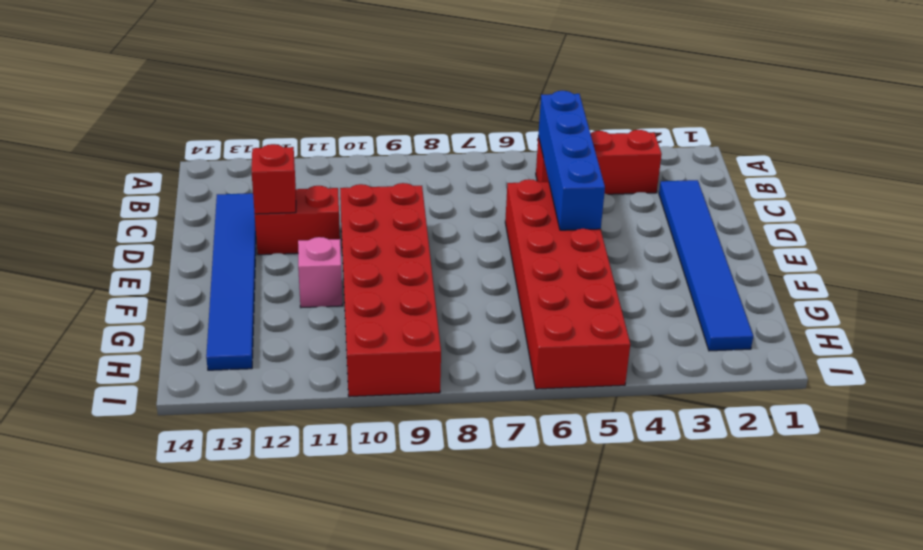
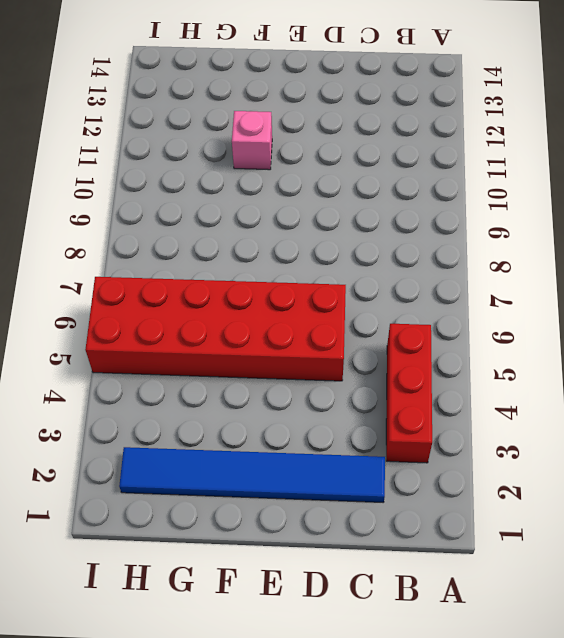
none -> blue tile C13:H13 level 1
none -> red brick D9:I10 level 1

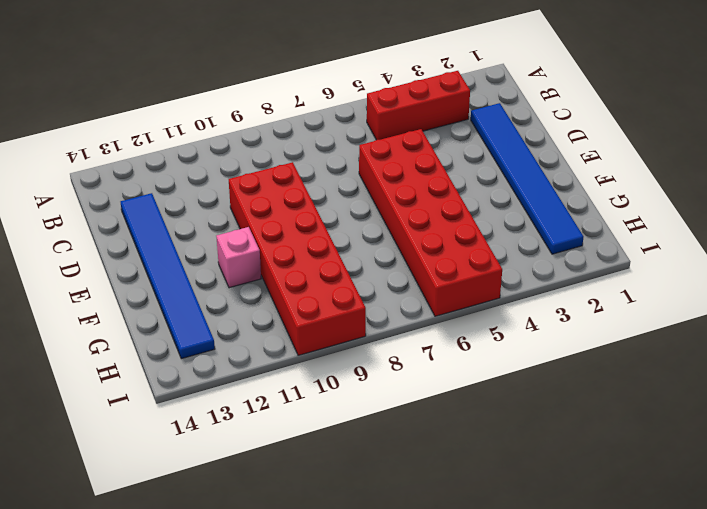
none -> red brick D11:D12 level 1
none -> blue brick B5:E5 level 2

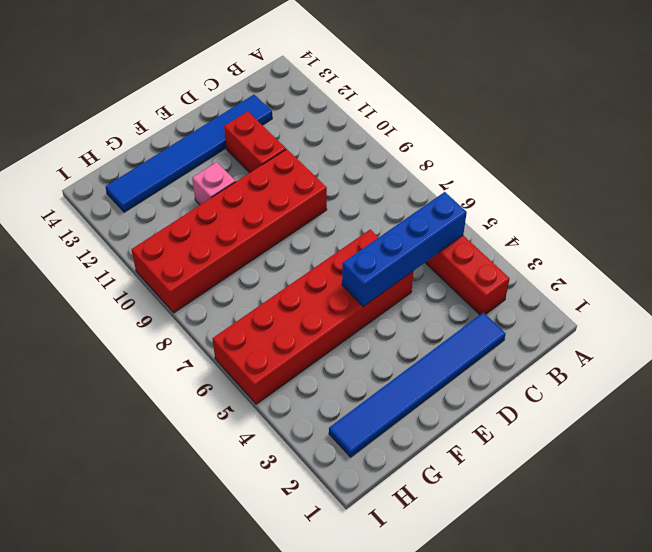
none -> red brick D12 level 2

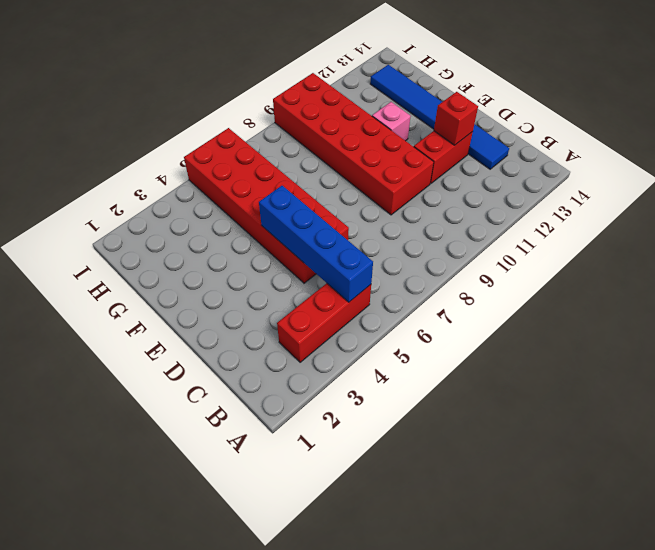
none -> blue tile C2:H2 level 1

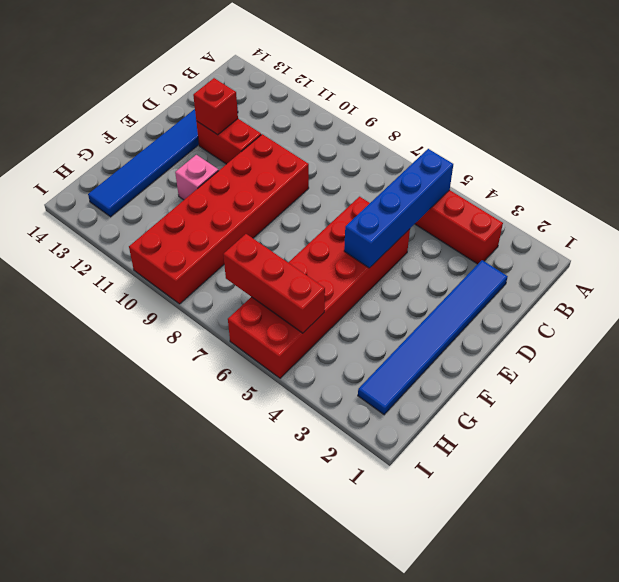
red brick H5:H7 level 2 -> none

